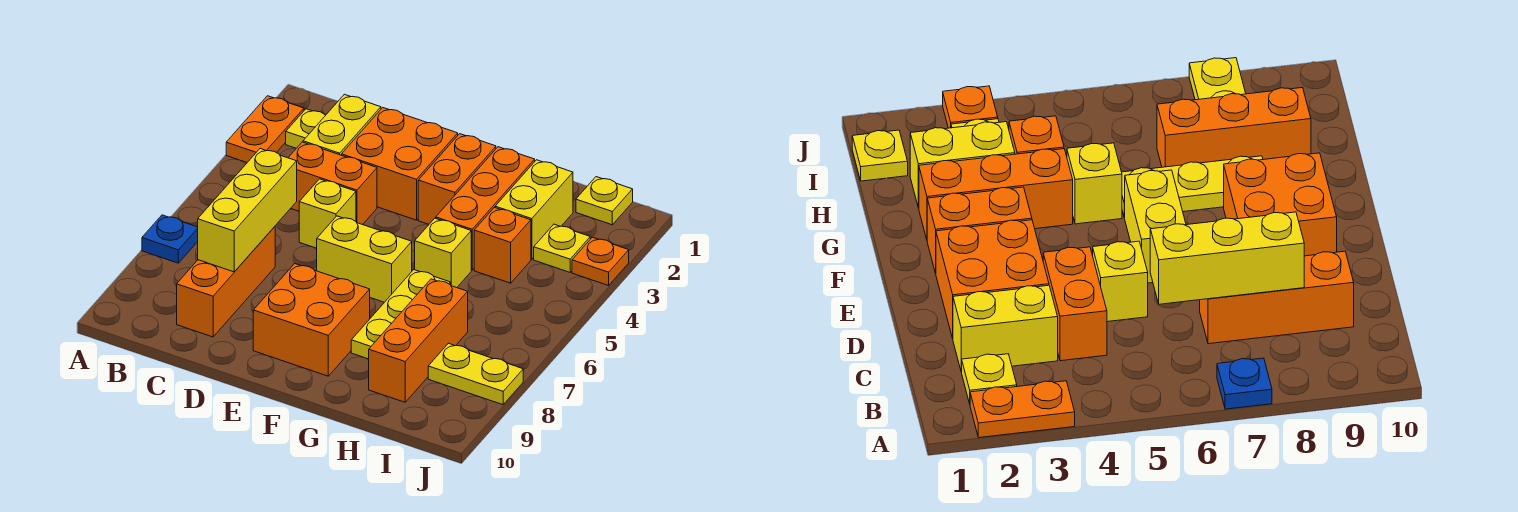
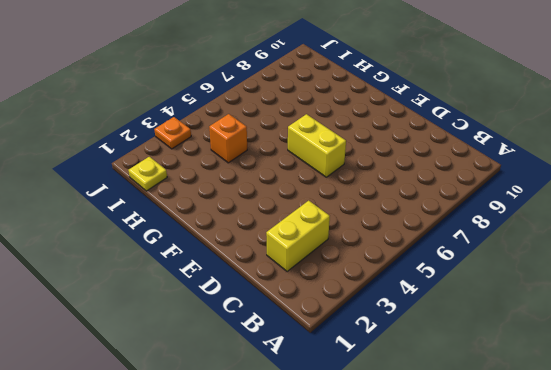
none -> orange plate A2:A3 level 1
none -> blue plate A7 level 1
none -> yellow plate B2 level 1

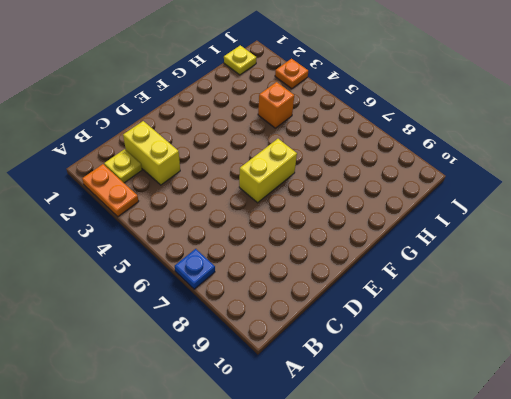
none -> orange brick C4:D4 level 1
none -> orange brick C7:C9 level 1
none -> orange brick D2:E3 level 1

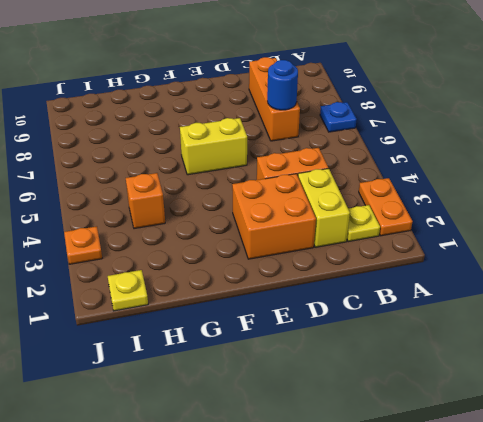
blue round brick C7 level 2 -> yellow brick C6:C8 level 2
none -> yellow brick D5 level 1
none -> orange brick E8:F9 level 1
none -> orange brick F2:F3 level 1

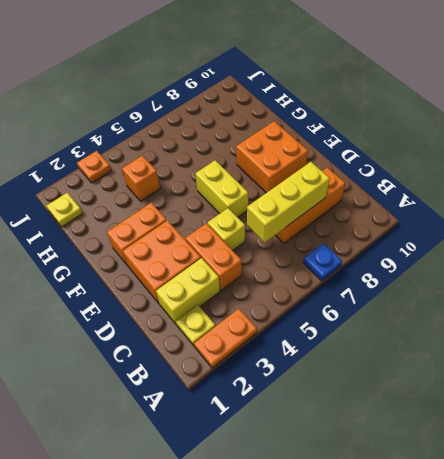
none -> orange brick G2:G4 level 1
none -> yellow brick G5 level 1
none -> yellow plate G6:G8 level 1

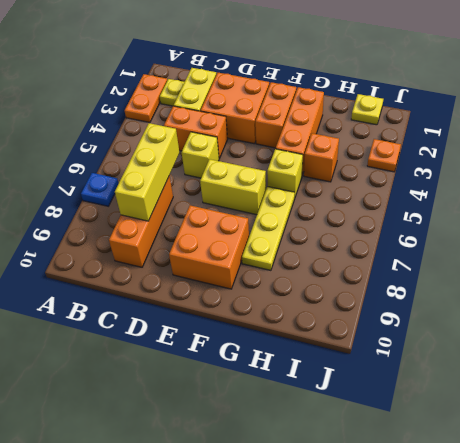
none -> yellow brick H2:H3 level 1
none -> orange brick H7:H9 level 1
none -> yellow plate I3 level 1

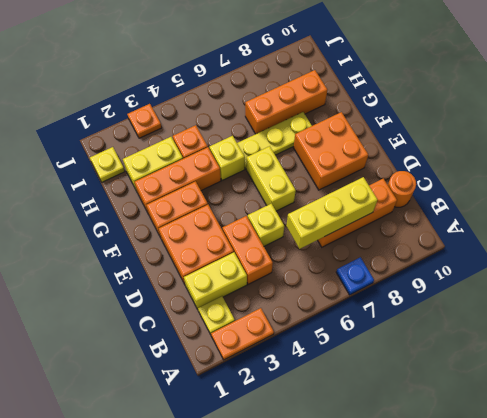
orange round brick C10 level 1 -> none
none -> yellow plate I3 level 1
none -> yellow plate I8:J8 level 1

